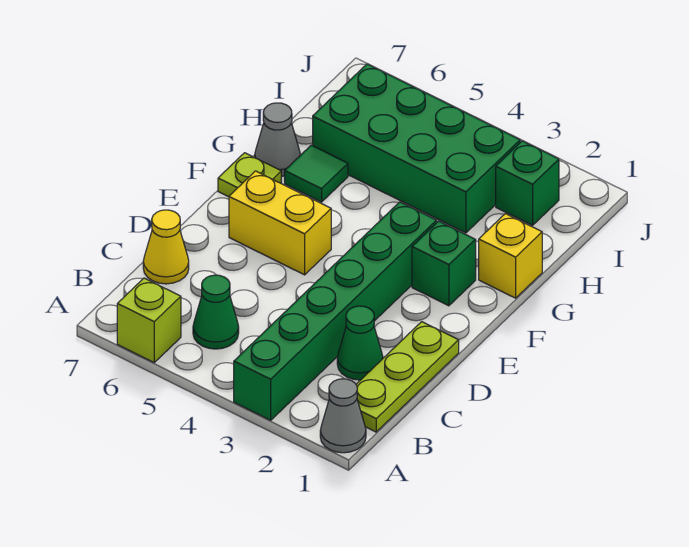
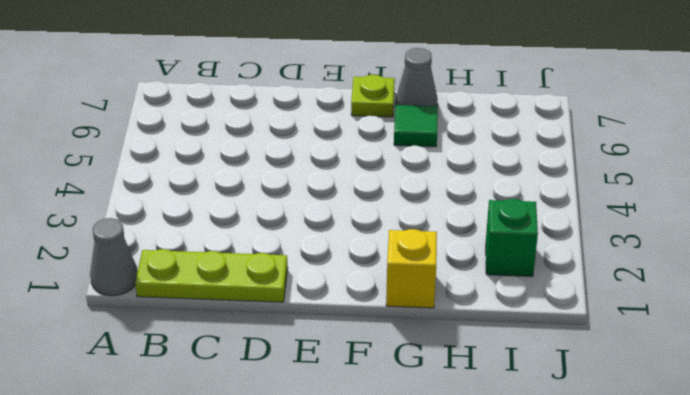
none -> green brick A3:F3 level 1
none -> lime brick A6 level 1
none -> green cone B5 level 1

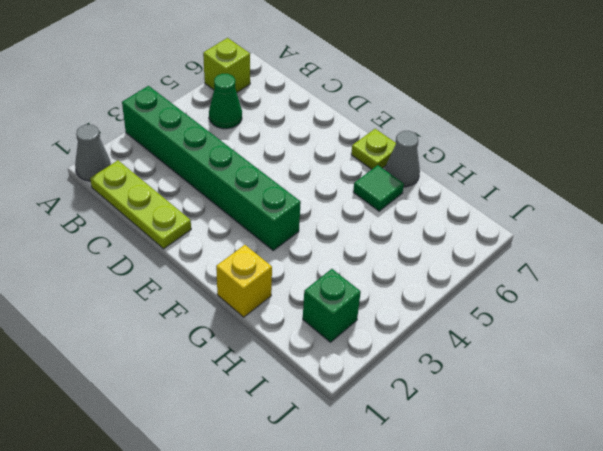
none -> green cone C2 level 1
none -> yellow cone C7 level 1
none -> yellow brick E5:E6 level 1

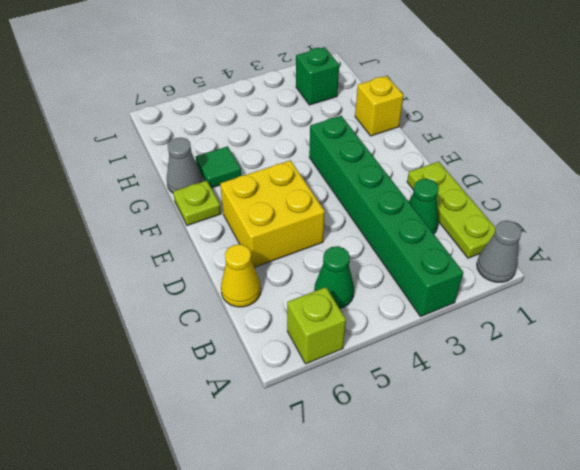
yellow brick D5:E6 level 1 -> yellow brick E5:E6 level 1
none -> green brick F2 level 1
none -> green brick H3:I6 level 1

